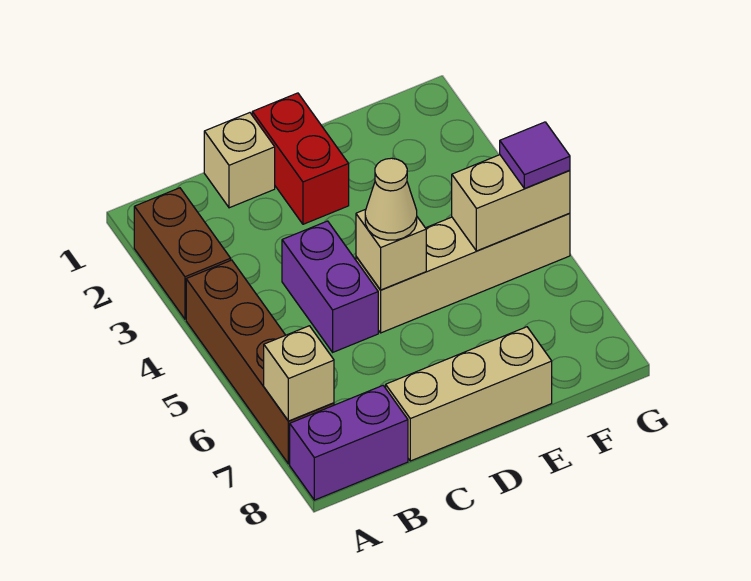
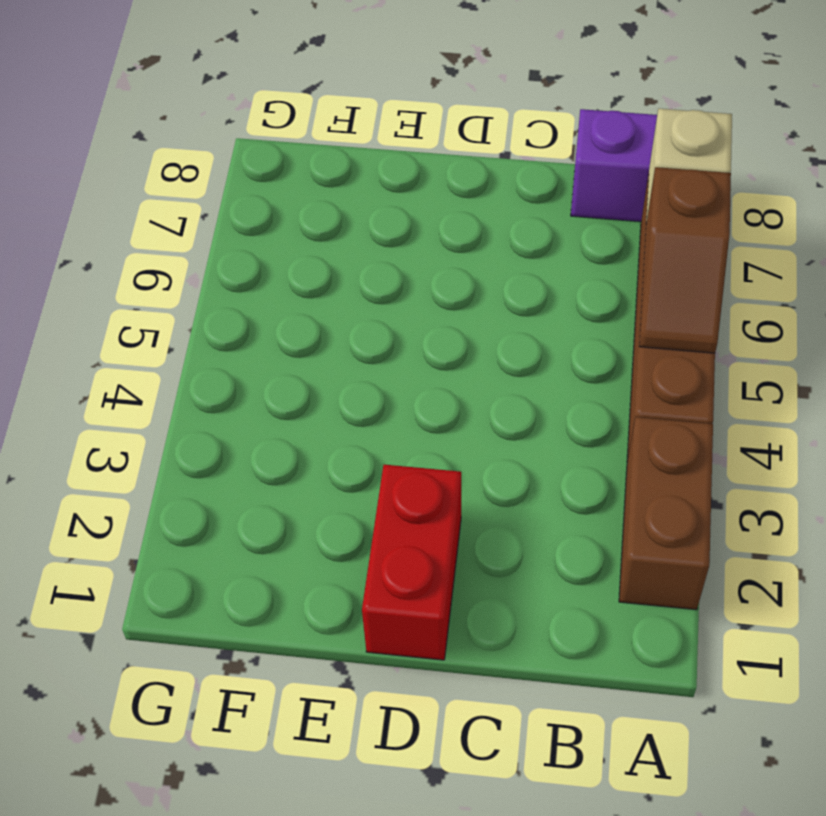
brown slope A5:A6 level 2 top 6 -> none
none -> tan brick C1 level 1
none -> purple brick C4:C5 level 1
none -> tan brick C8:E8 level 1

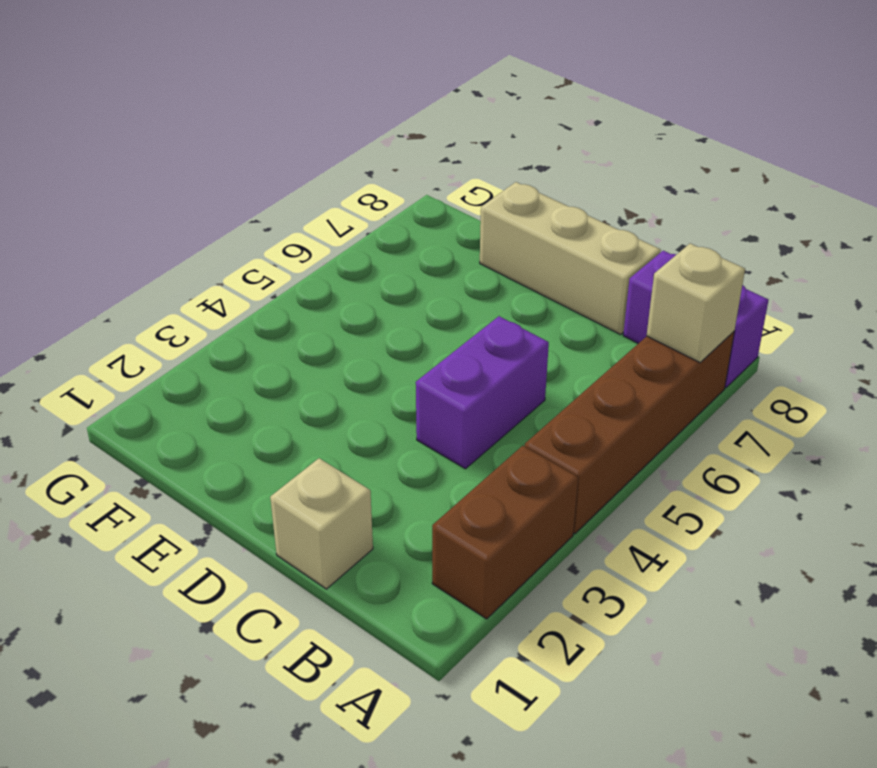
none -> red brick D1:D2 level 1
none -> tan brick D5:G5 level 1
none -> tan brick D5 level 2

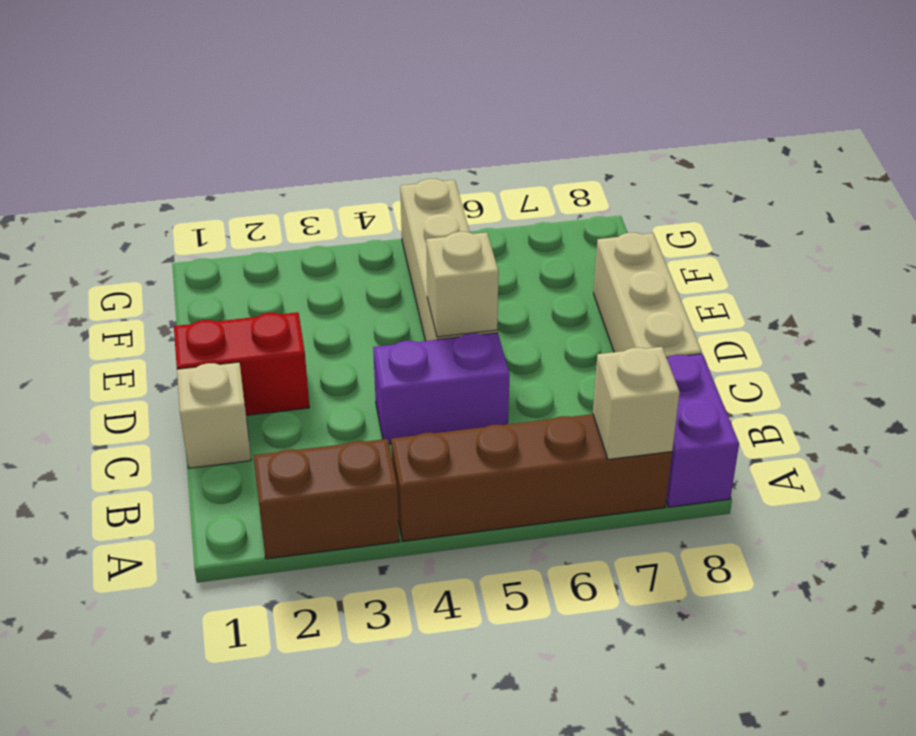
none -> tan brick F5:G5 level 2
none -> tan cone D5 level 3
none -> purple tile G5 level 3

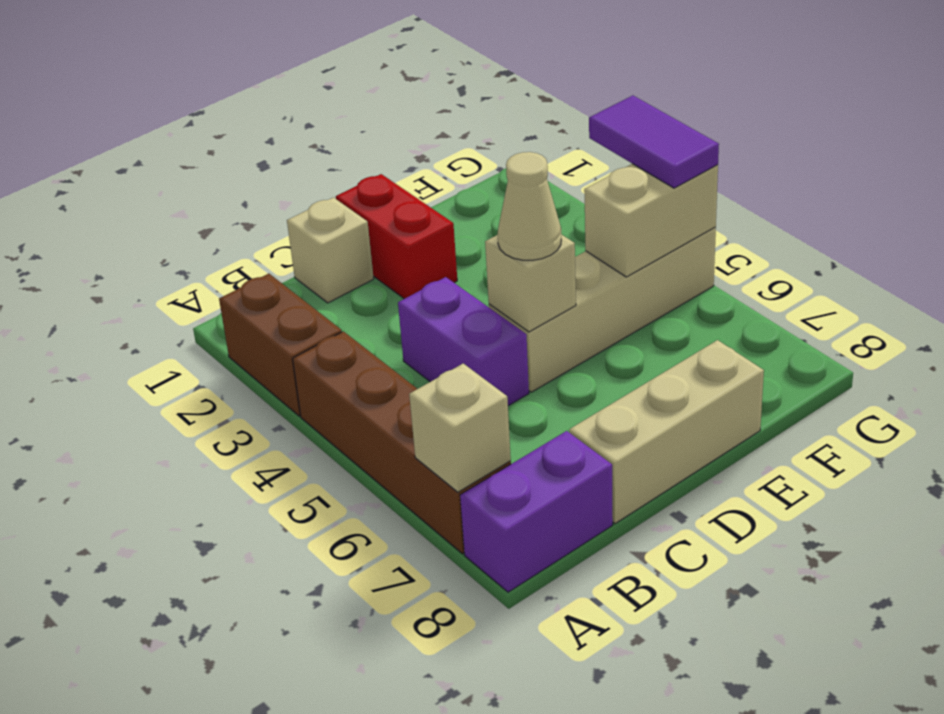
purple tile G4:G5 level 3 -> purple tile G5 level 3

